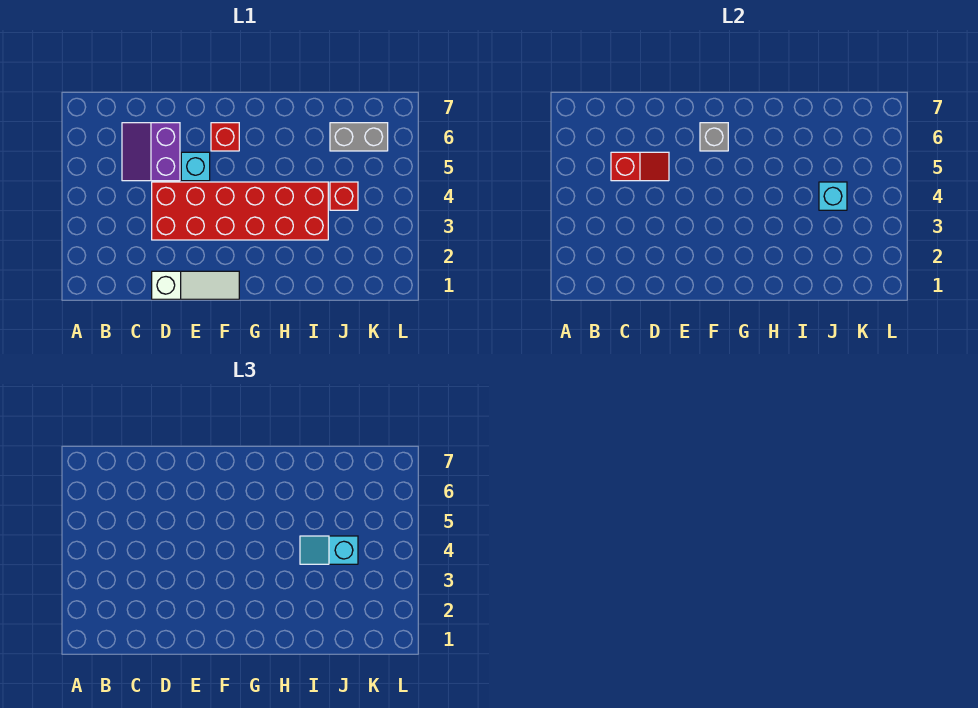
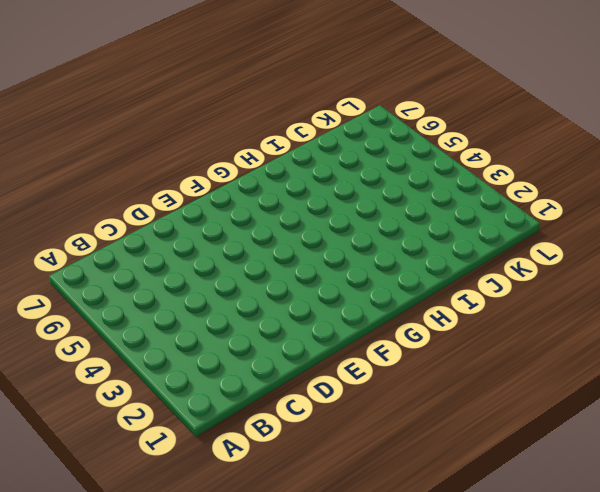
none -> purple slope C5:D6 level 1 top D
none -> white slope D1:F1 level 1 top D

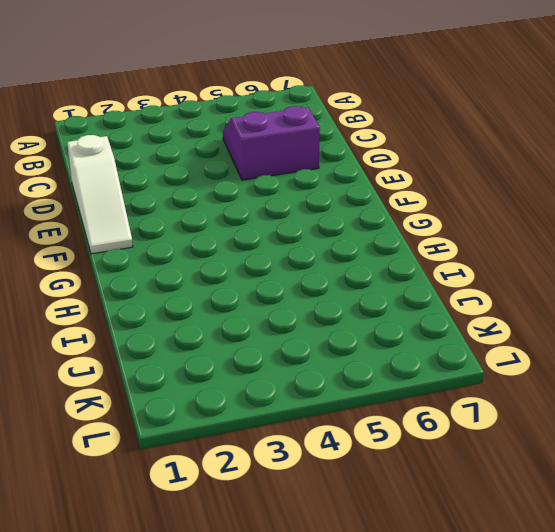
none -> red brick D3:I4 level 1
none -> cyan brick E5 level 1

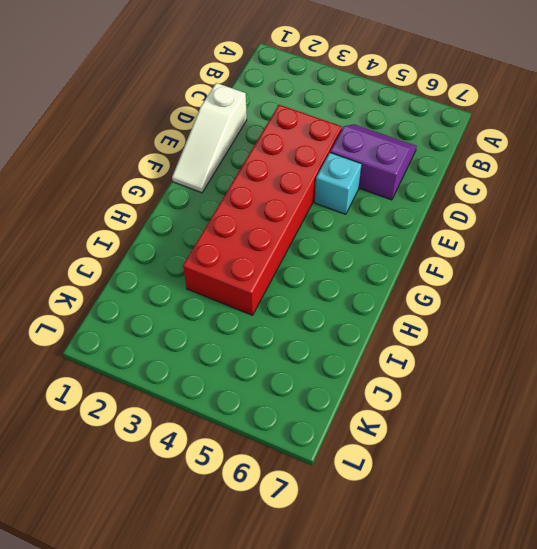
none -> red brick F6 level 1
none -> red brick J4 level 1

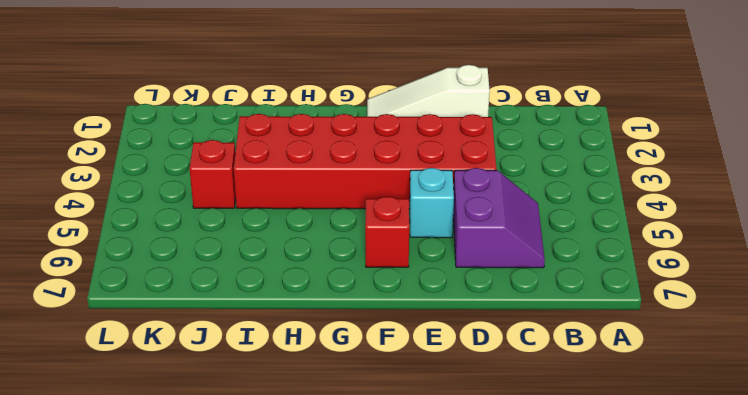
none -> grey brick J6:K6 level 1
none -> red slope C5:D5 level 2 top C

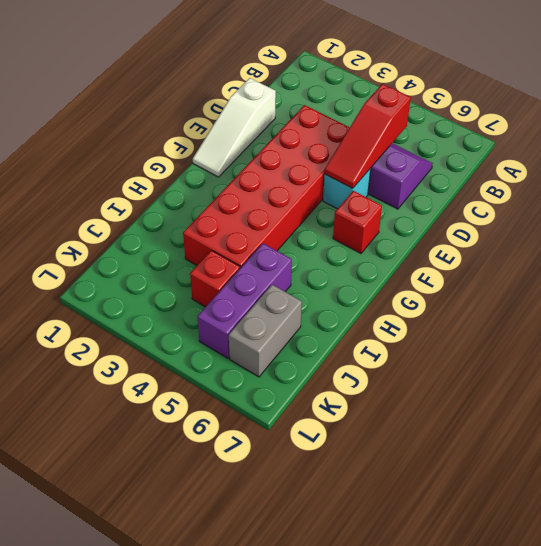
red slope C5:E5 level 2 top C -> red slope C5:D5 level 2 top C
purple brick I5:K5 level 1 -> none
none -> grey brick F6 level 2
none -> cyan brick J4 level 2

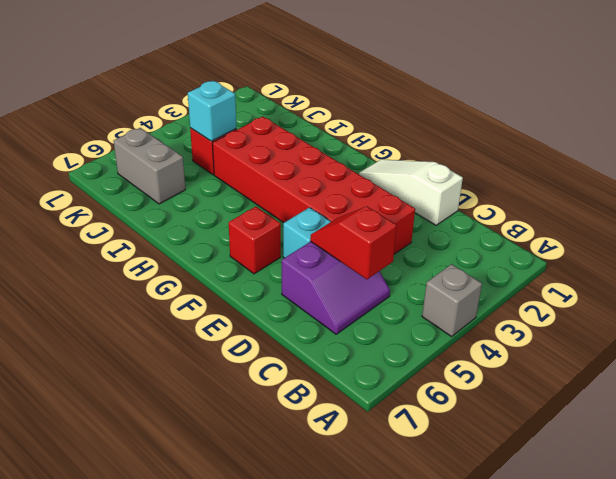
grey brick A4 level 1 -> grey brick F6 level 2
none -> cyan slope I4:J4 level 3 top J

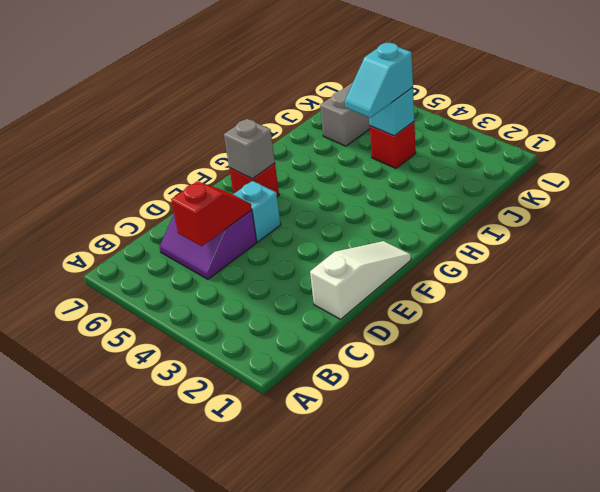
none -> red brick D3:I4 level 1

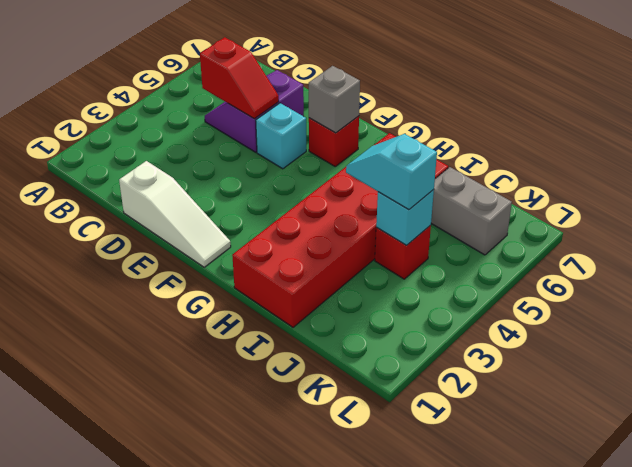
red brick H1:I6 level 1 -> red brick D3:I4 level 1

